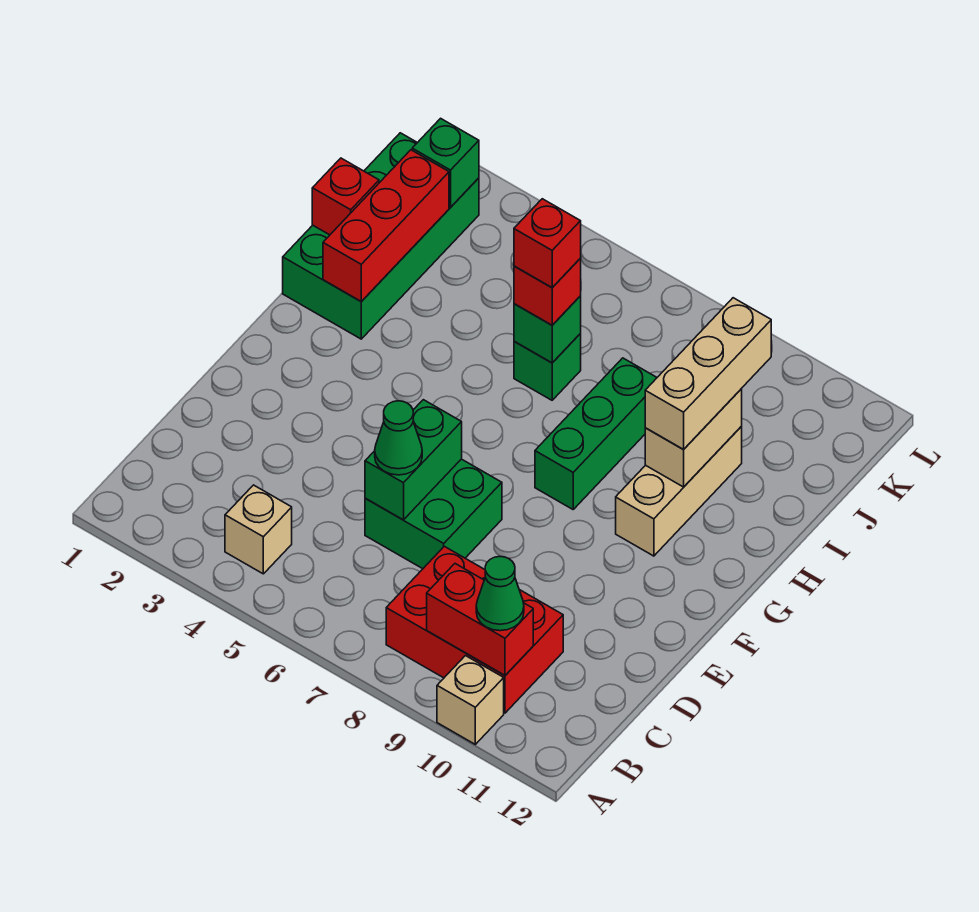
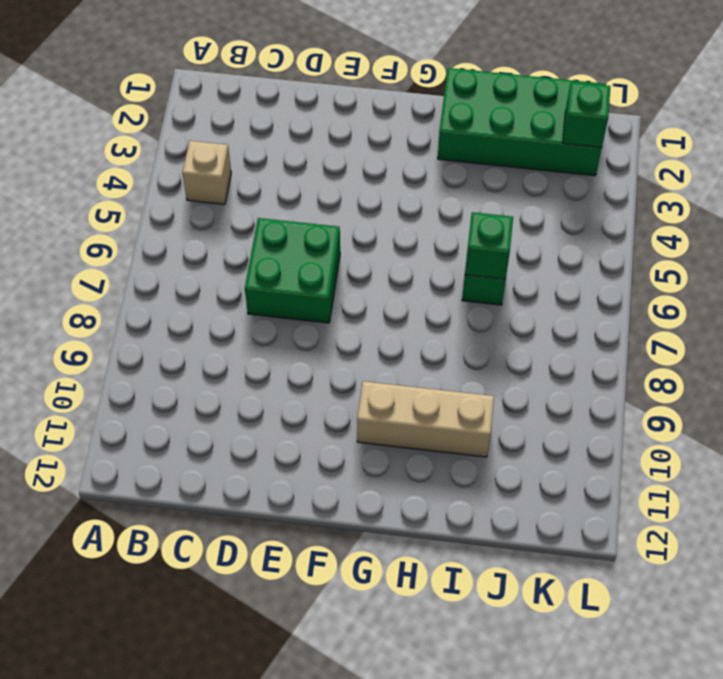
none -> tan brick A10 level 1
none -> red brick B8:C10 level 1
none -> green brick G8:I8 level 1

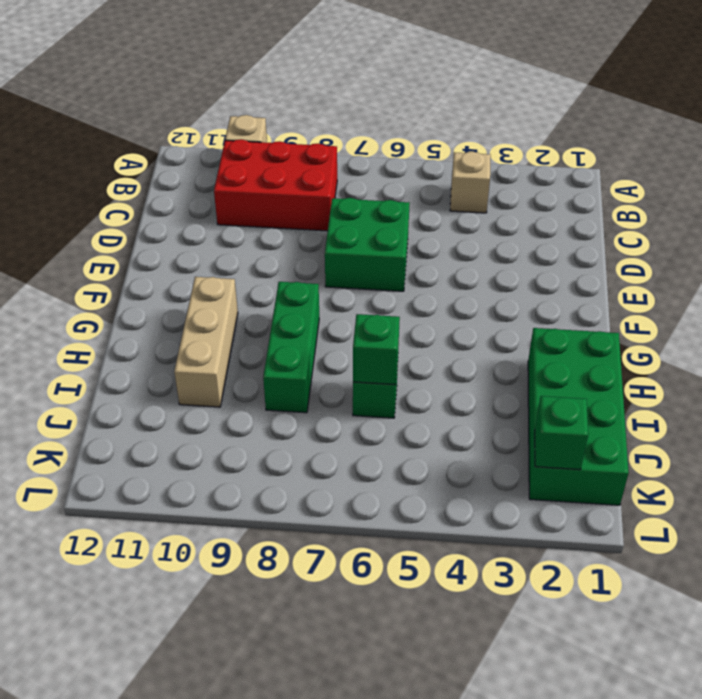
none -> red brick B9:B10 level 2
none -> green brick D6:E6 level 2
none -> red brick H2:J2 level 2

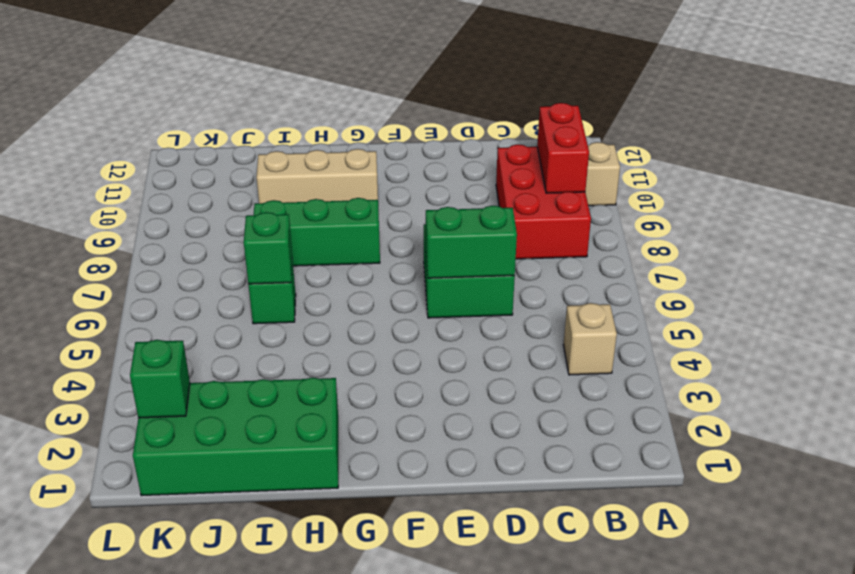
none -> red brick H2:J2 level 2
none -> tan brick H10:I10 level 2
none -> red brick I1 level 2

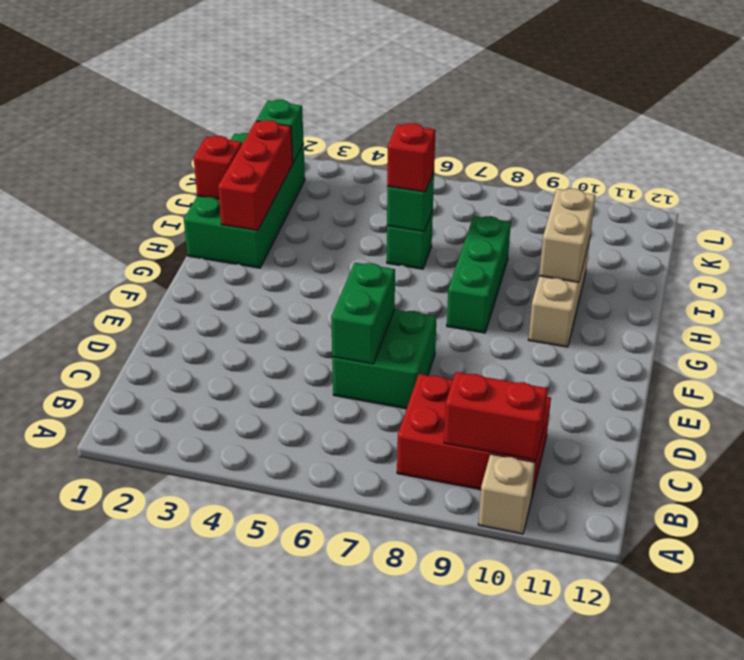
none -> tan brick B4 level 1
none -> green cone B10 level 3
none -> green cone D6 level 3

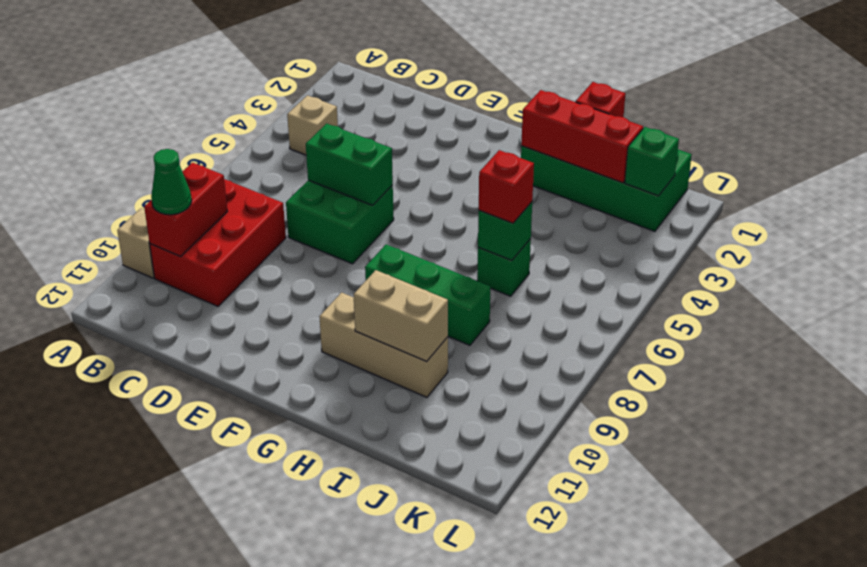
none -> green cone D6 level 3
none -> tan brick H10:J10 level 3
none -> red brick I6 level 4

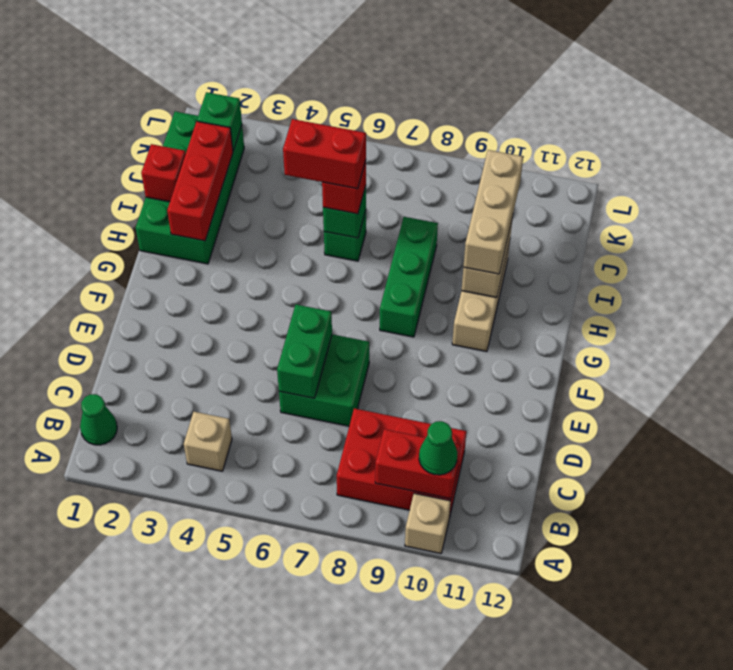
green cone B1 level 1 -> green cone D6 level 3
red brick I5:I6 level 4 -> red brick I6 level 4

